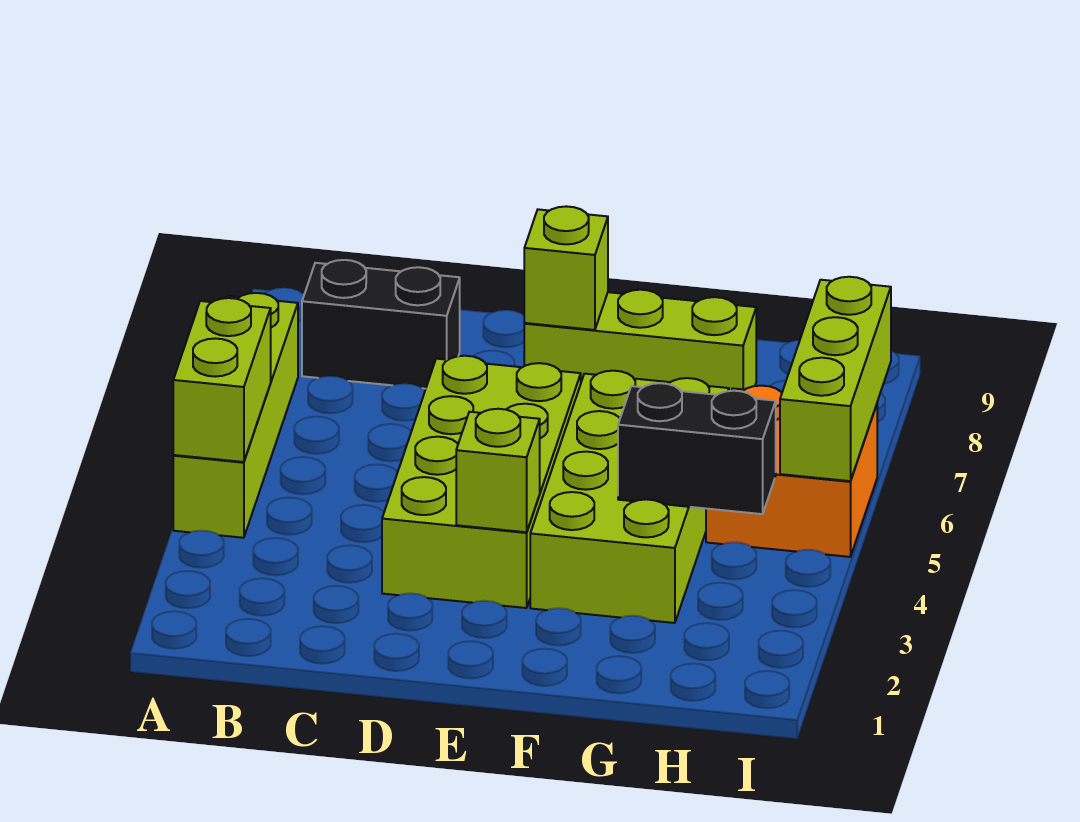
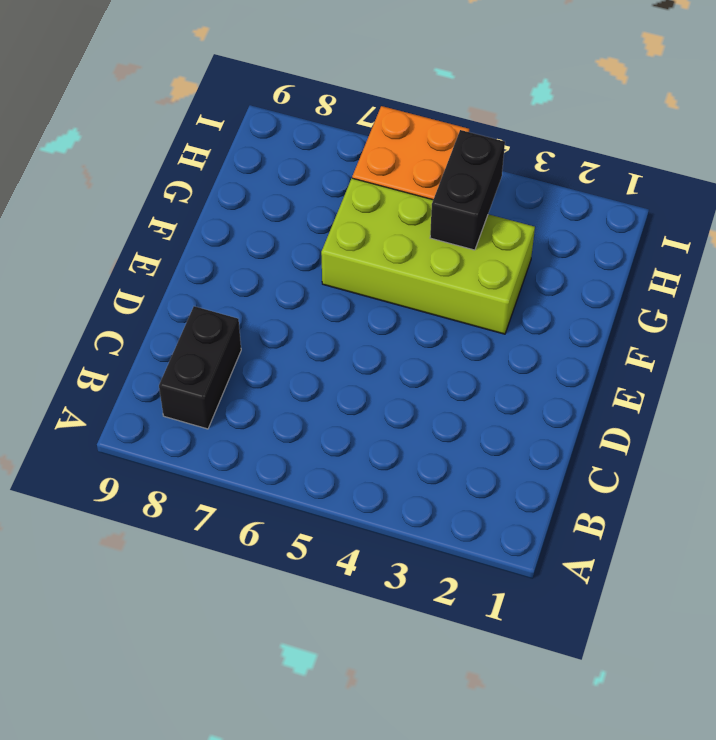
none -> lime brick A4:A7 level 1
none -> lime brick D3:E6 level 1

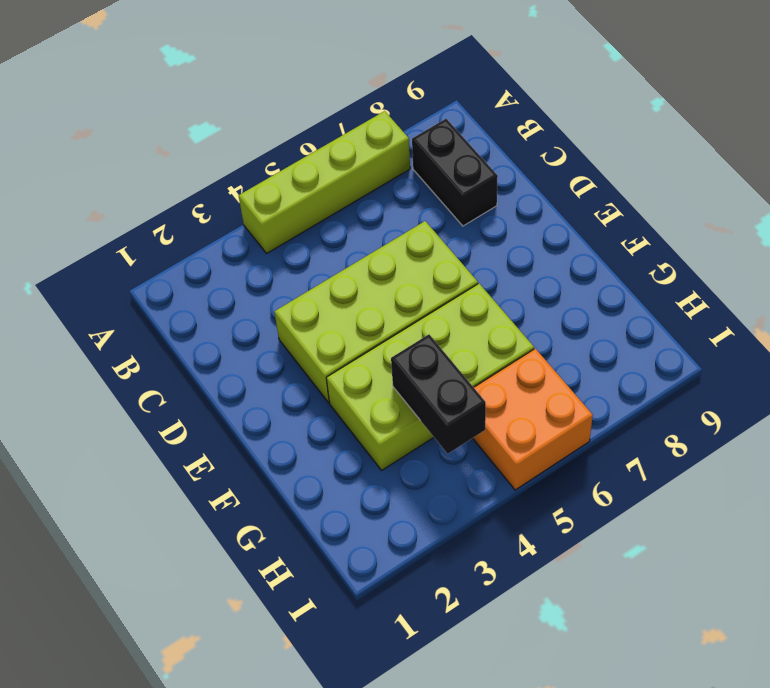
none -> lime brick E8:G8 level 1
none -> lime brick A4:A5 level 2

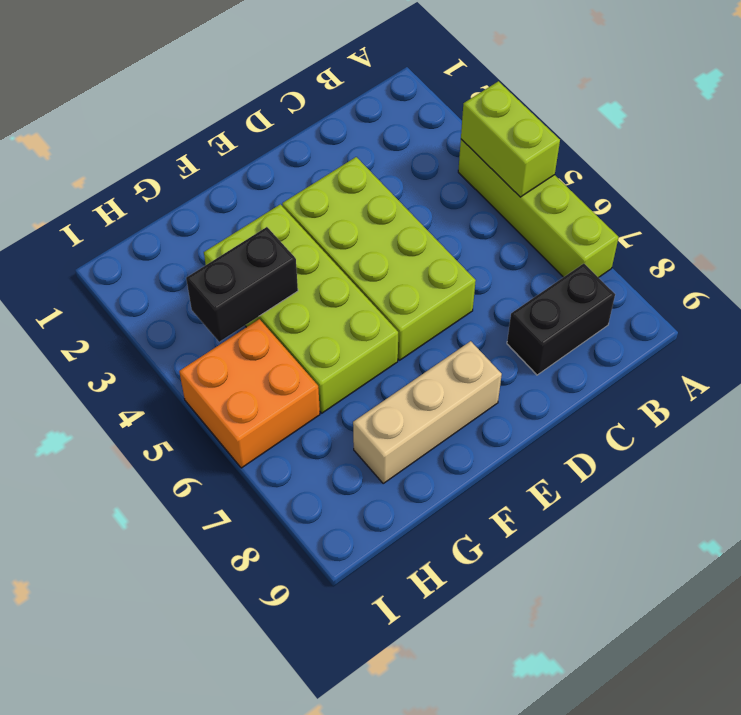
tan brick E8:G8 level 1 -> lime brick E8:G8 level 1
none -> lime brick E3 level 2
none -> lime brick E8 level 2

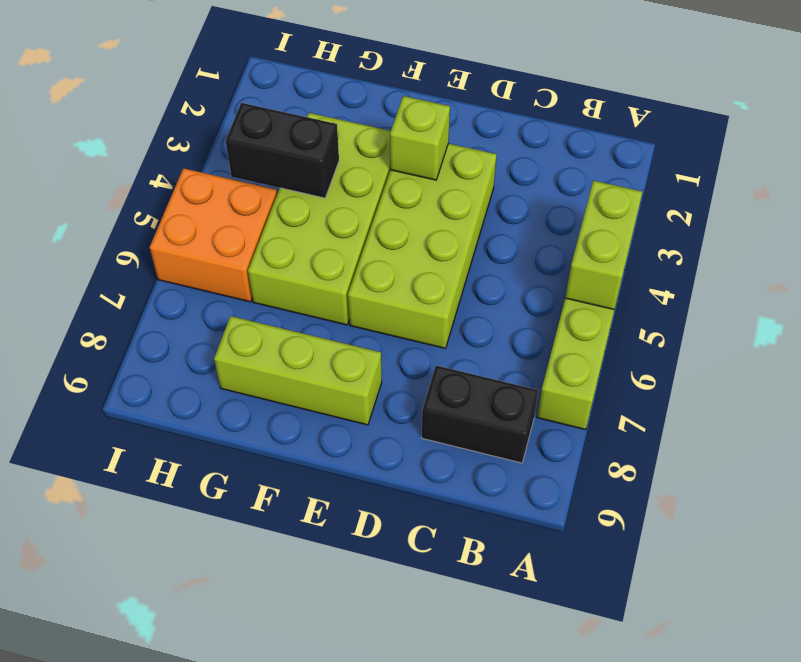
none -> lime brick E8 level 2
none -> lime brick I5:I7 level 2

